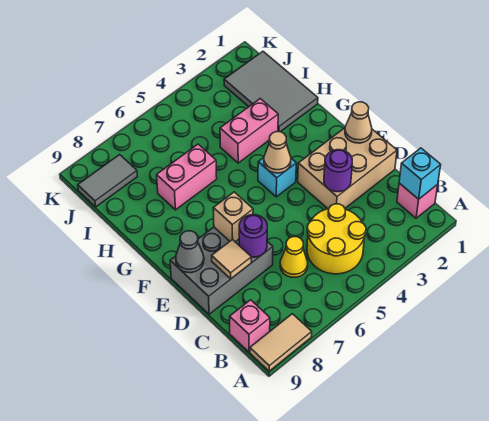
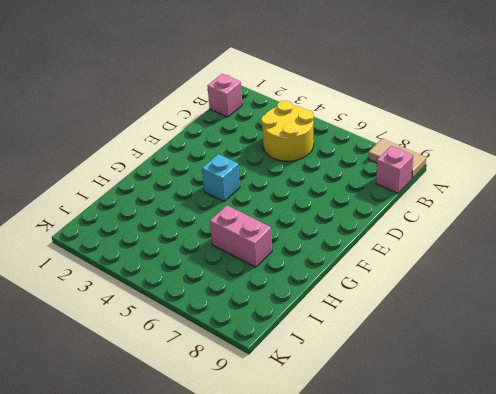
none -> yellow cone C6 level 1
none -> tan brick D1:E3 level 1
none -> grey brick D7:E9 level 1

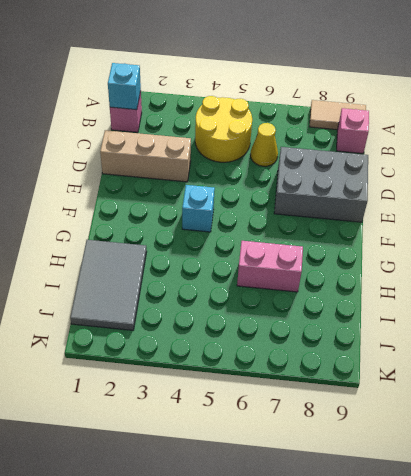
tan brick D1:D3 level 1 -> tan brick D1:E3 level 1
none -> pink brick H3:H4 level 1
none -> grey tile J8:J9 level 1
none -> purple round brick D3 level 2

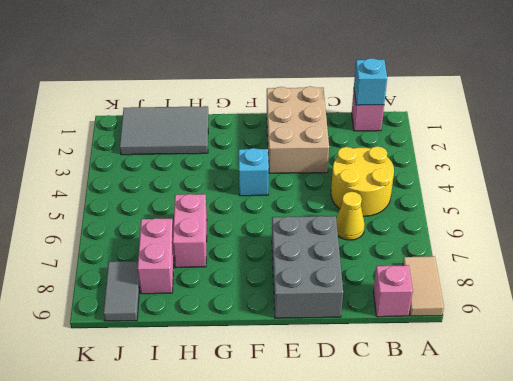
pink brick I7:I8 level 1 -> pink brick H3:H4 level 1
none -> purple round brick D3 level 2
none -> purple round brick D7 level 2
none -> tan tile D8 level 2

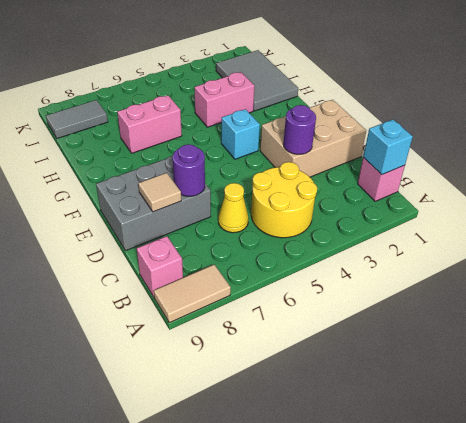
none -> tan cone E1 level 2
none -> tan brick E7 level 2
none -> grey cone E9 level 2

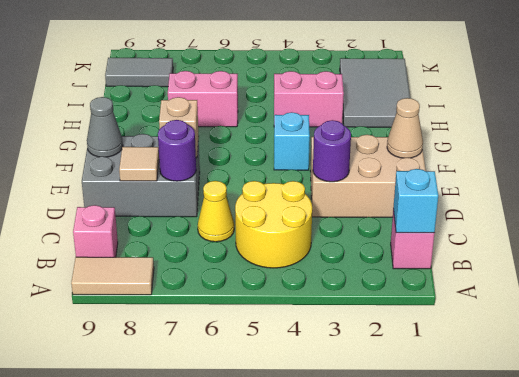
none -> tan cone F4 level 2

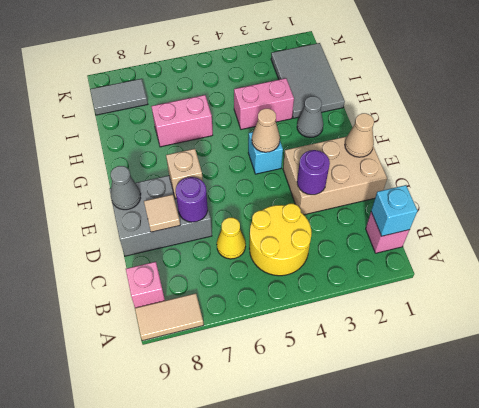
grey cone G2 level 1 -> none

